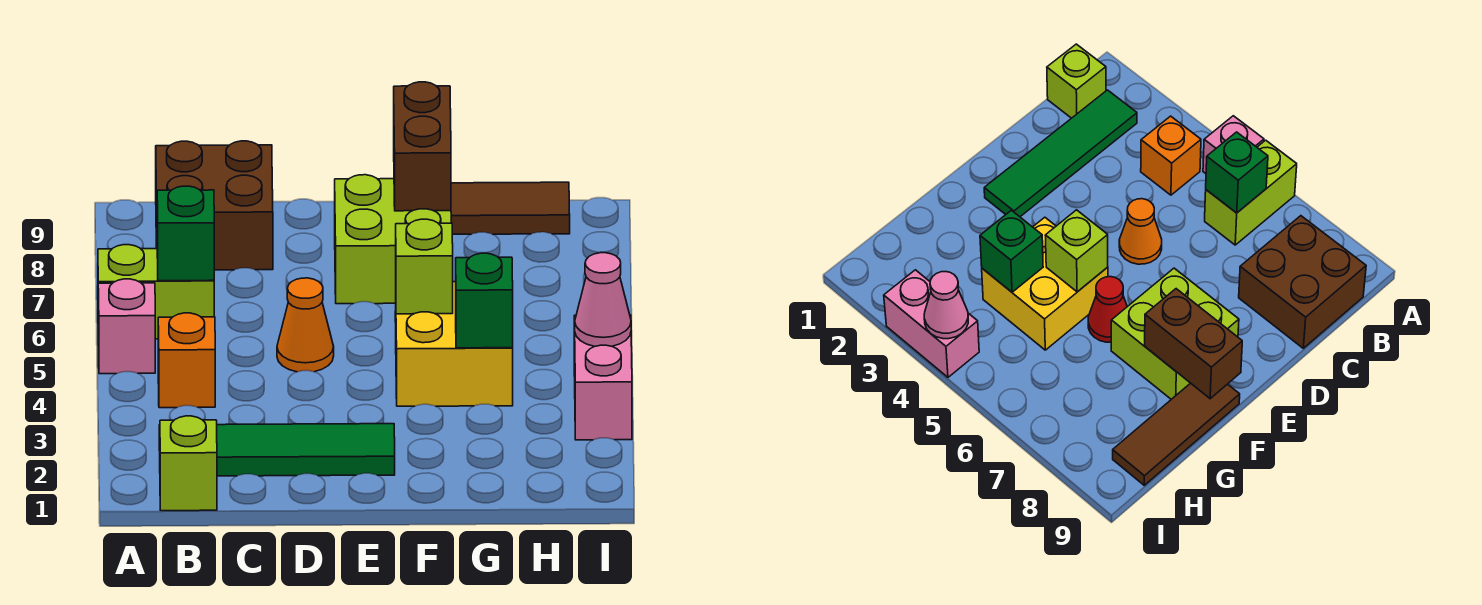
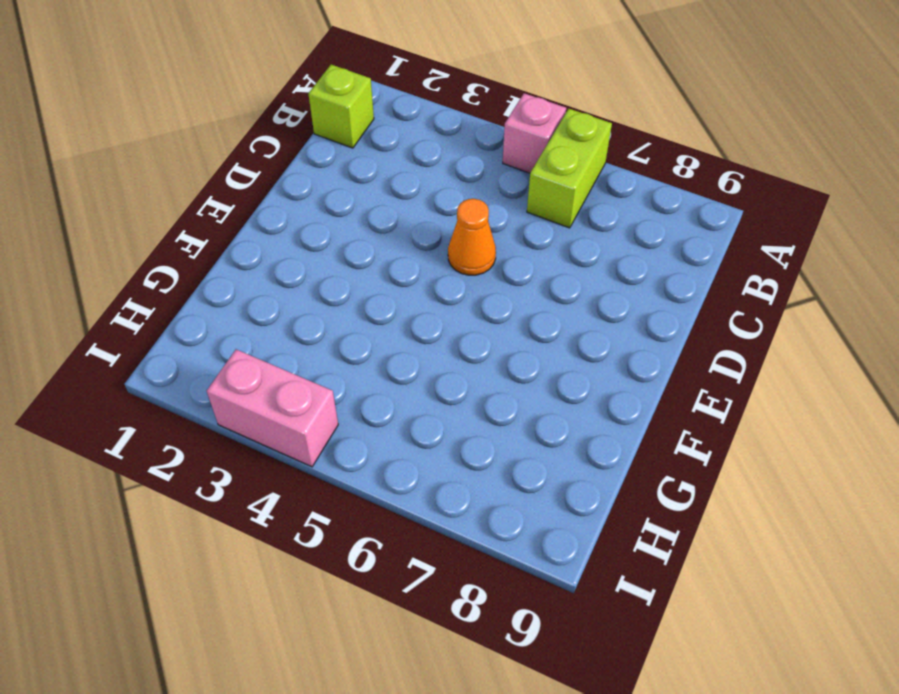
none -> green tile B2:E2 level 1
none -> orange brick B4 level 1
none -> brown brick B8:C9 level 1

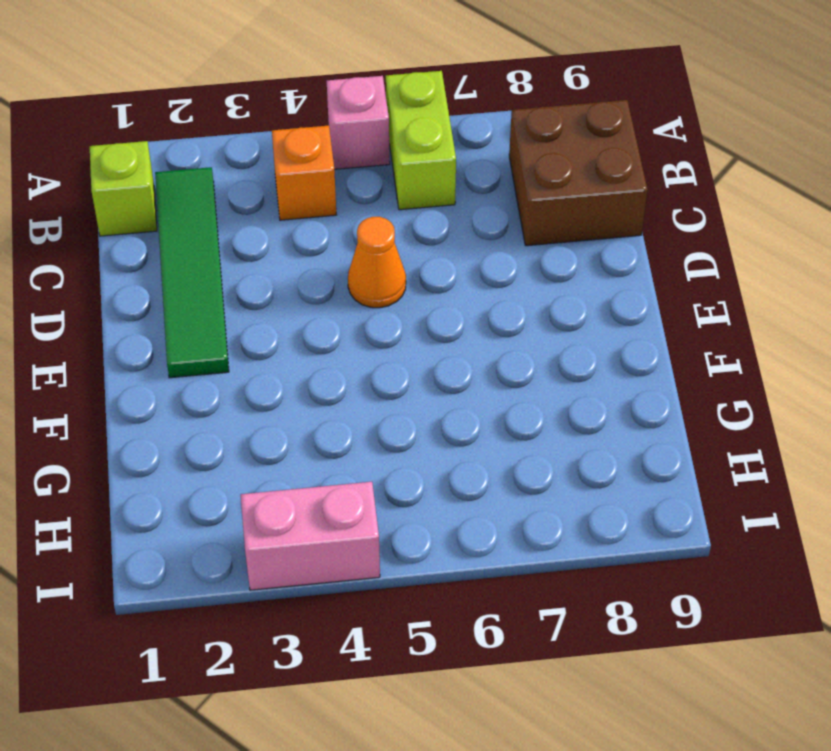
none -> lime brick E7:F8 level 1
none -> yellow brick F4:G5 level 1
none -> red cone F6 level 1

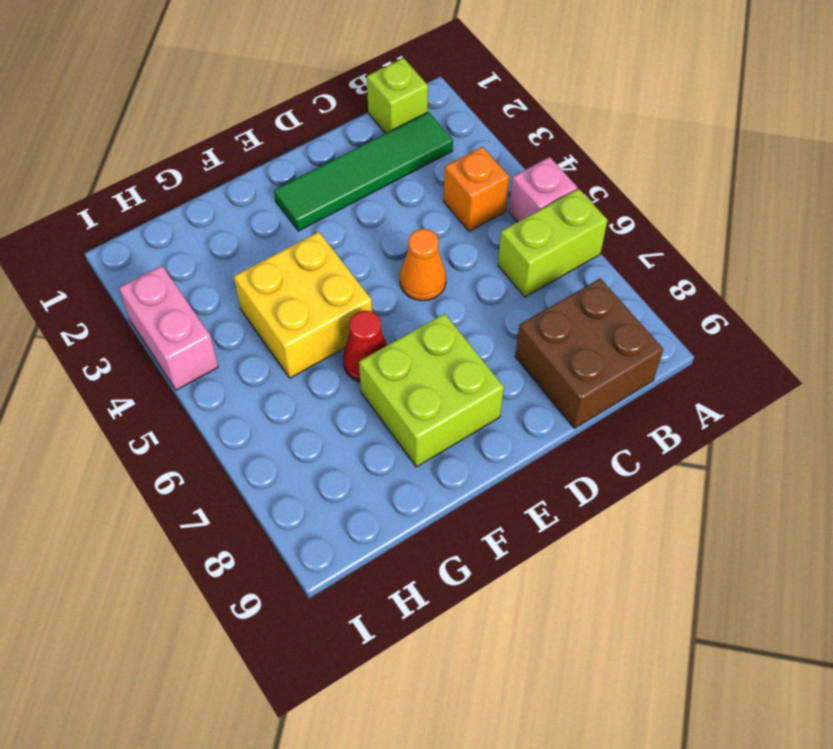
none -> brown tile F9:H9 level 1
none -> green brick B6 level 2
none -> lime brick F5 level 2

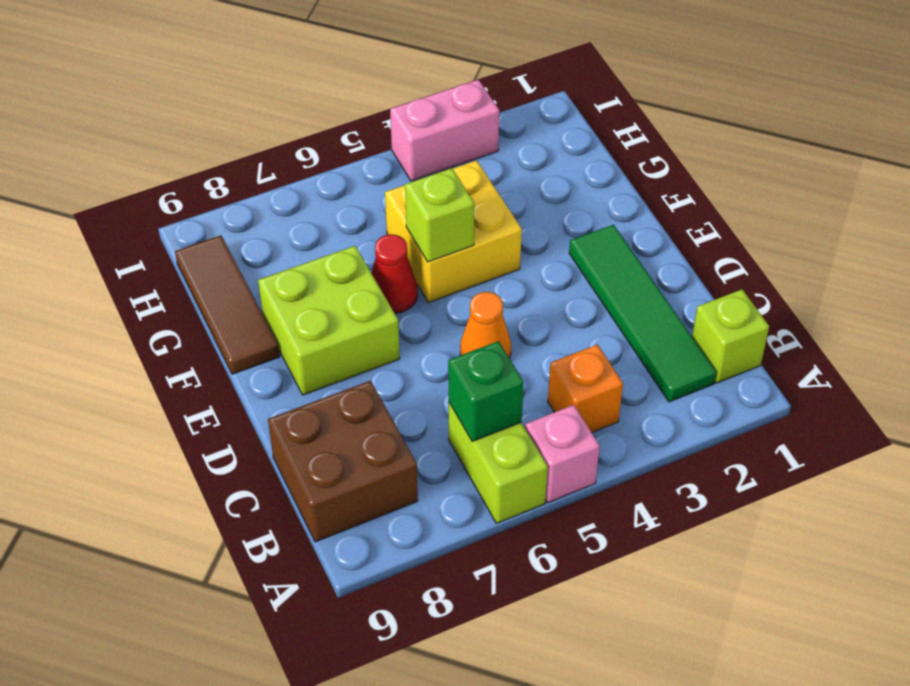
none -> brown brick F8:F9 level 2
none -> green brick G4 level 2
none -> pink cone I4 level 2

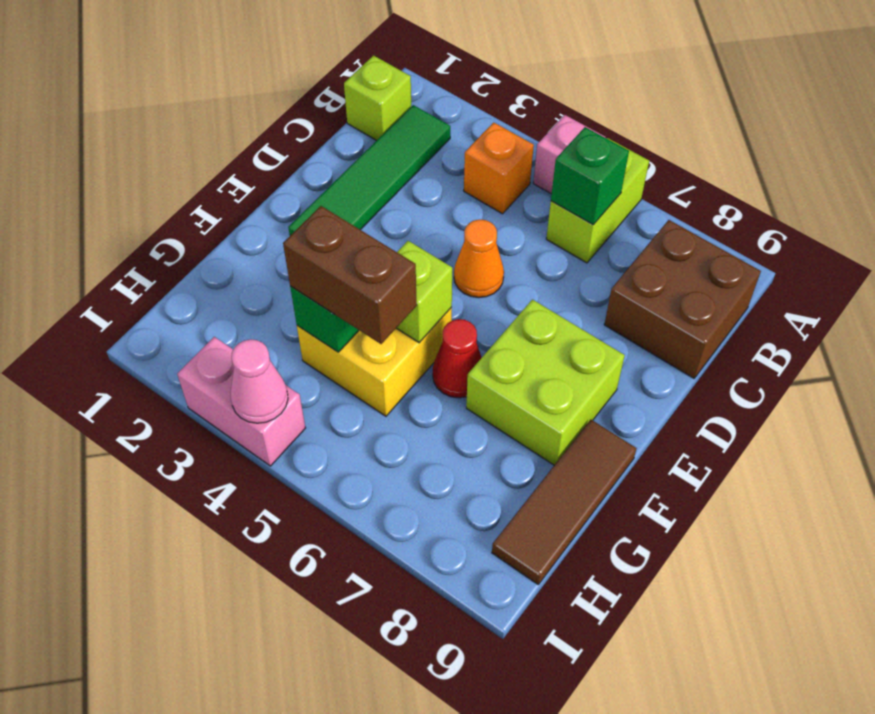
brown brick G4:G5 level 3 -> brown brick F8:F9 level 2

